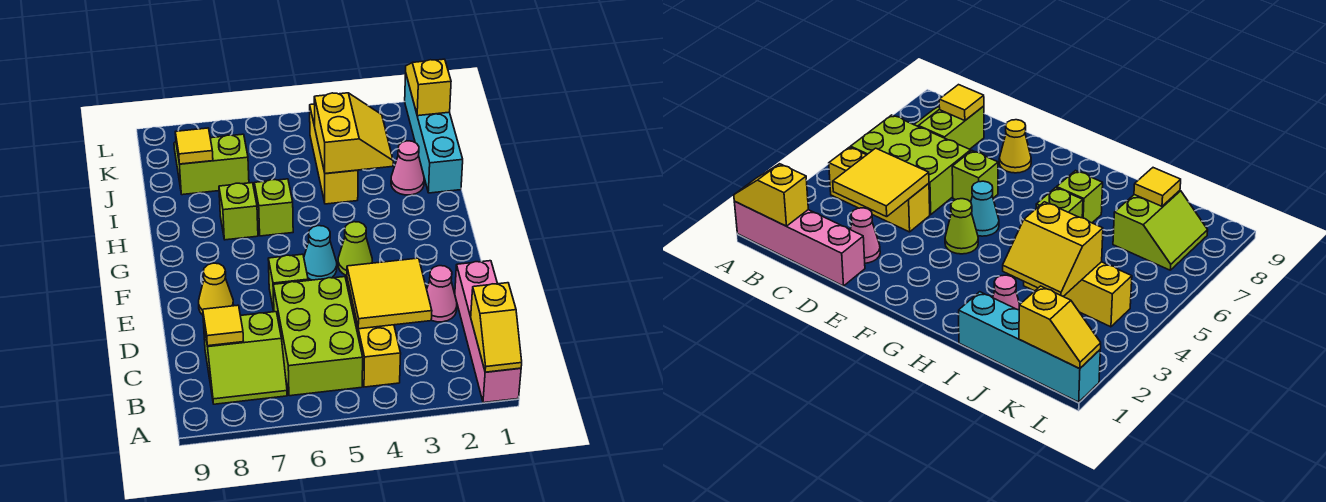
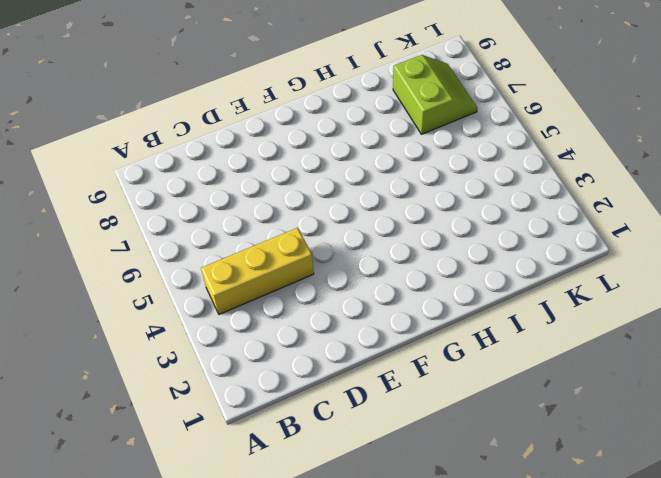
none -> pink brick A1:D1 level 1
none -> lime brick B5:D6 level 1
none -> lime slope B7:C8 level 1 top C

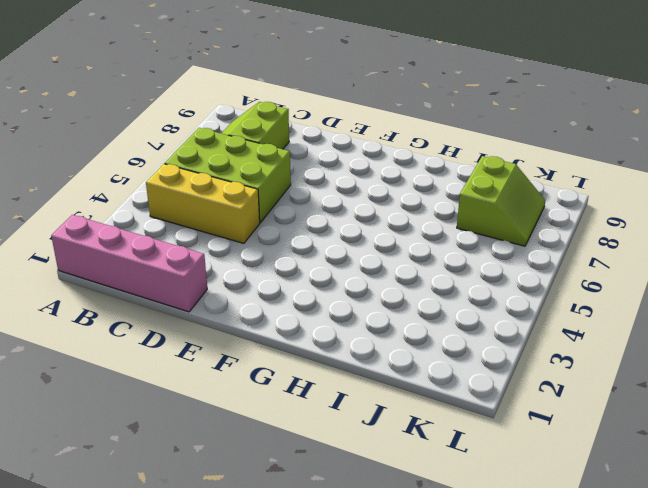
none -> pink cone D2 level 1
none -> lime brick E6 level 1
none -> yellow cone E8 level 1

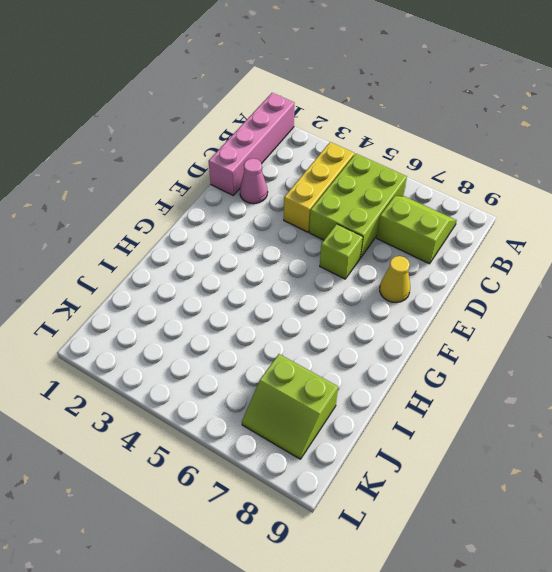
none -> lime cone F4 level 1
none -> cyan cone F5 level 1
none -> lime brick H6 level 1

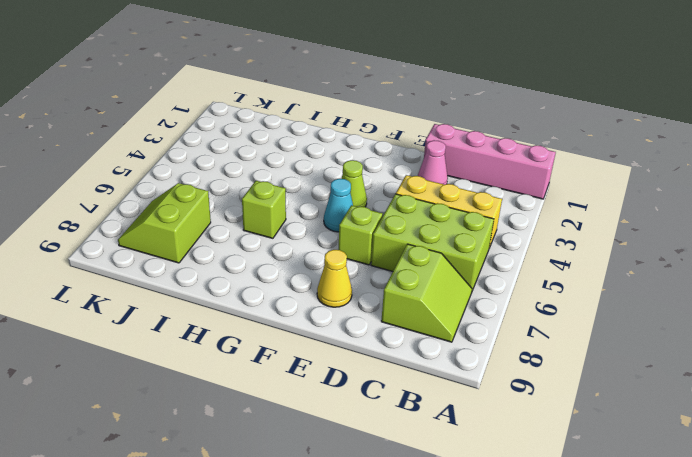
none -> lime brick H7 level 1
none -> cyan brick I1:L1 level 1
none -> pink cone I2 level 1

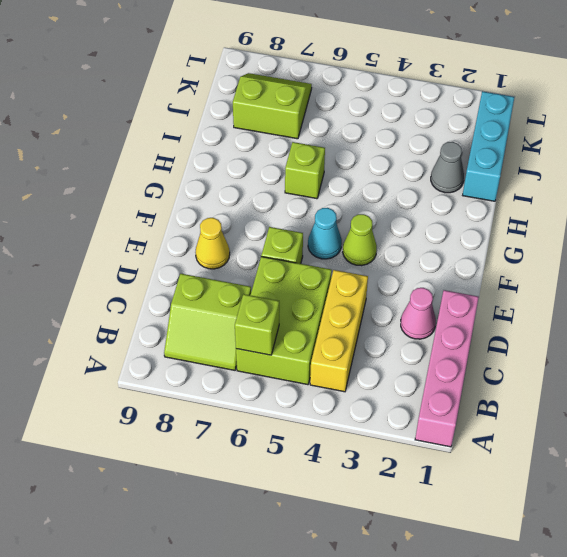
lime brick B6 level 2 -> lime brick H7 level 1
cyan brick I1:K1 level 1 -> cyan brick I1:L1 level 1
grey cone I2 level 1 -> pink cone I2 level 1
none -> yellow brick I4:K4 level 1
none -> yellow slope A1:B1 level 2 top B
none -> yellow tile C3:D4 level 2

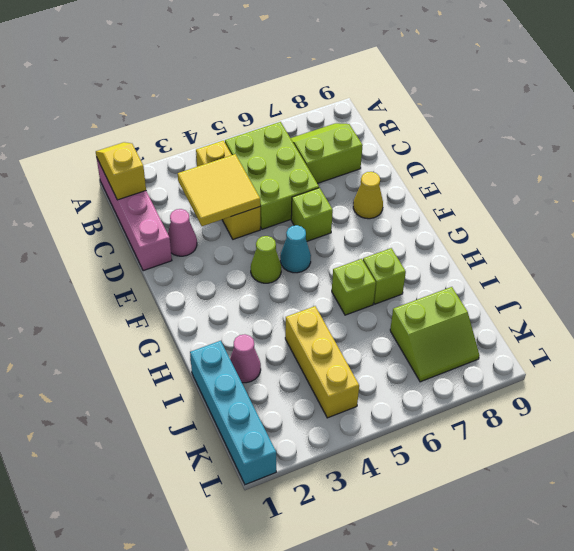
none -> yellow tile C8 level 2
none -> yellow slope I3:J4 level 2 top 4
none -> yellow tile J8 level 2

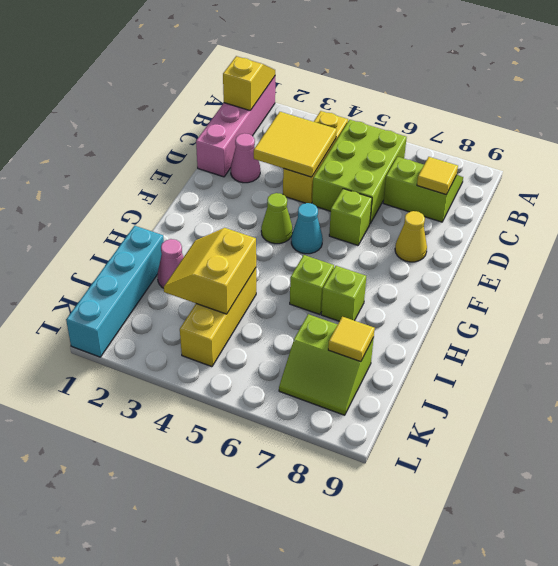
none -> yellow slope K1:L1 level 2 top K

